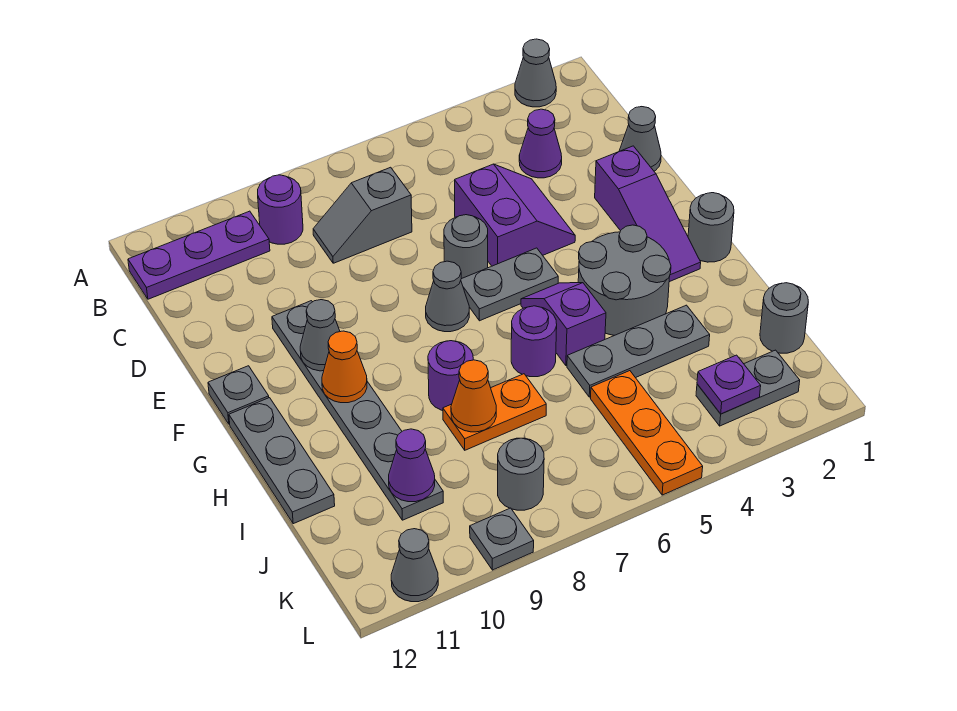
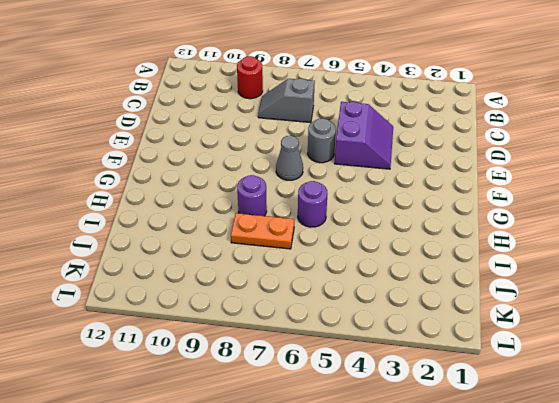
red round brick B9 level 1 -> purple round brick B9 level 1
none -> grey cone A2 level 1
none -> purple plate B10:B12 level 1
none -> purple cone C3 level 1
none -> grey cone D1 level 1

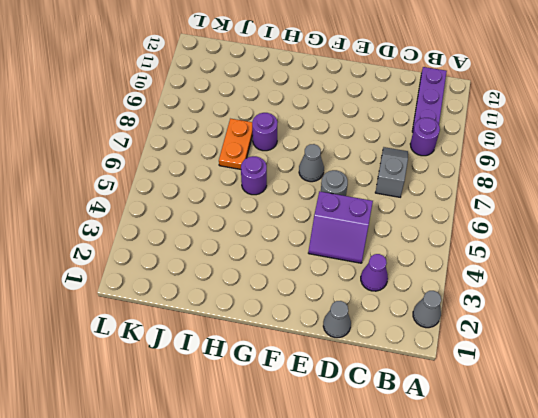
none -> purple slope E2:G2 level 1 top E
none -> grey plate E10:J10 level 1
none -> grey plate F5:F6 level 1
none -> grey plate F12 level 1

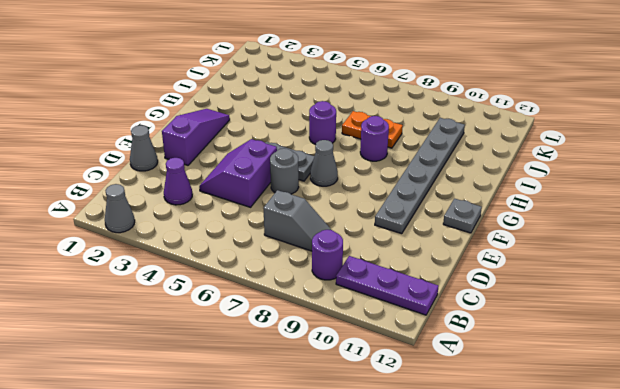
none -> grey round brick G1 level 1
none -> grey round brick G3:H4 level 1
none -> purple slope G5:H5 level 1 top H
none -> grey plate G12:I12 level 1

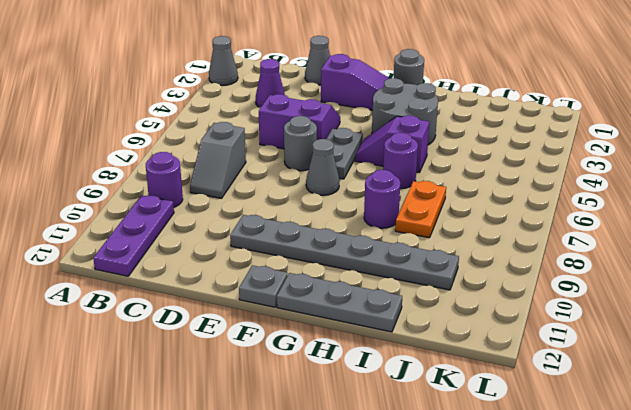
none -> grey plate I3:I5 level 1
none -> grey round brick J1 level 1
none -> orange plate J5:L5 level 1
none -> grey plate K2:K3 level 1

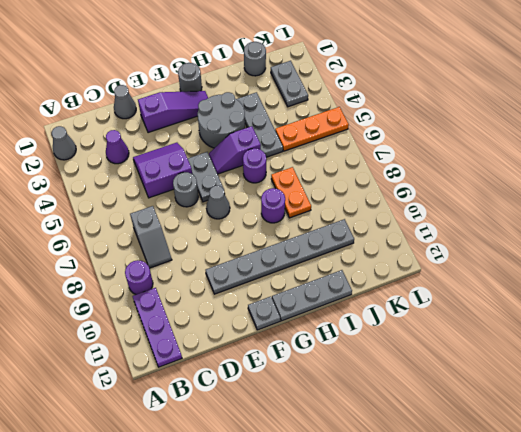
none -> grey round brick K8 level 1
none -> grey plate L9 level 1
none -> grey cone L11 level 1
none -> grey cone F10 level 2

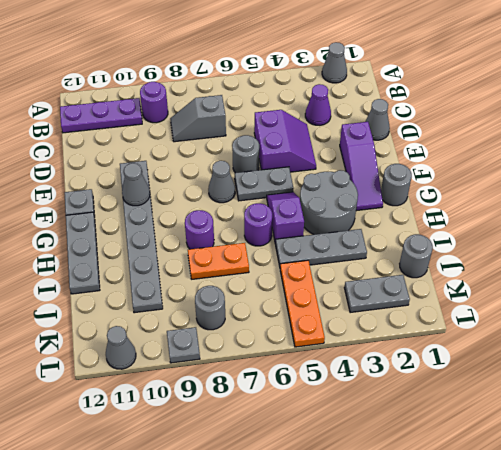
none -> orange cone G10 level 2
none -> orange cone I8 level 2
none -> purple cone J10 level 2
none -> purple plate K3 level 2

